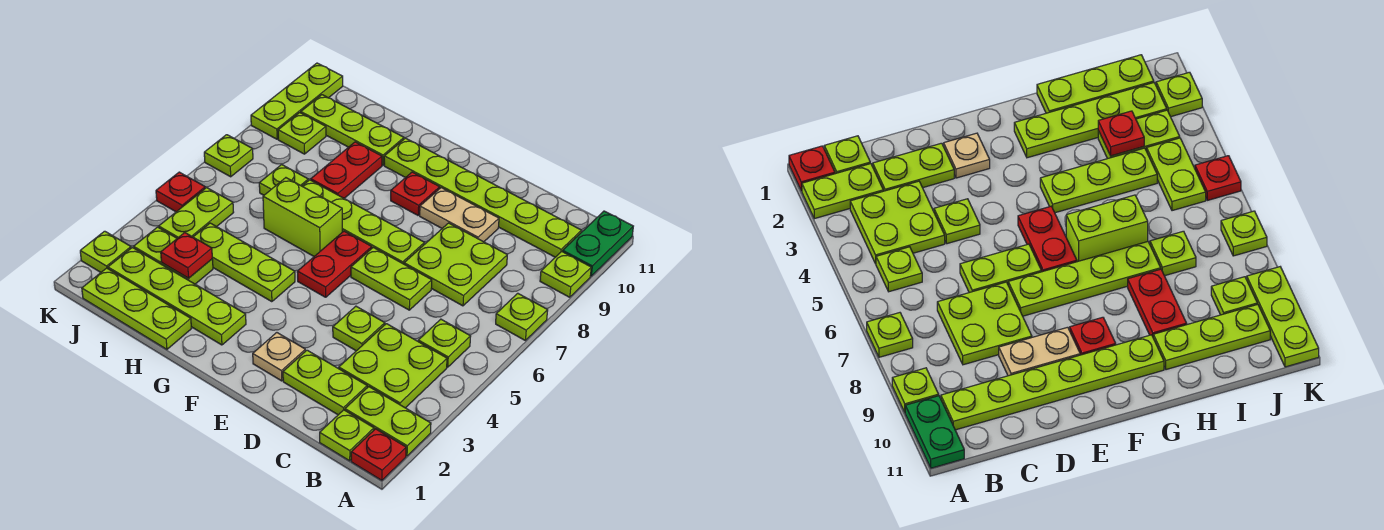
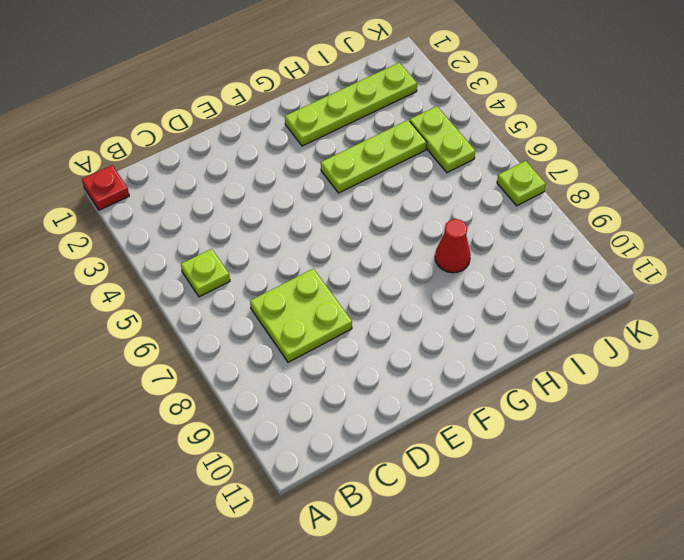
red cone H8 level 1 -> red plate H8:H9 level 1
none -> lime plate A2:B2 level 1
none -> lime plate A7 level 1
none -> lime plate A9 level 1
none -> green plate A10:A11 level 1

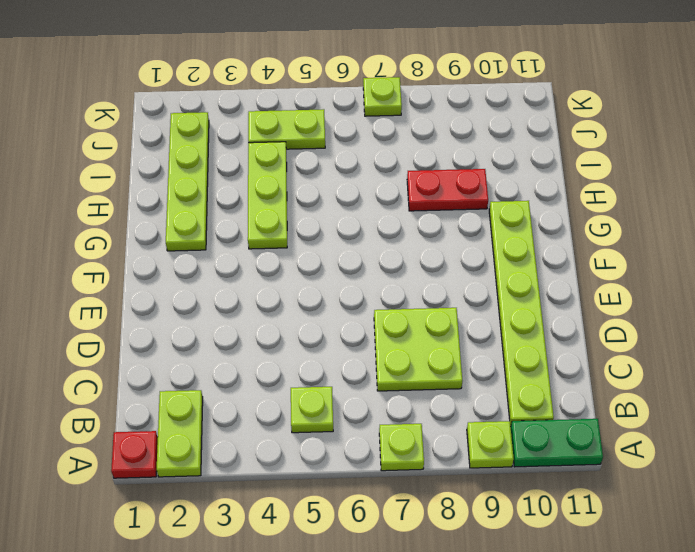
none -> lime plate B1 level 1
none -> lime plate B3:C4 level 1
none -> lime plate C2:D2 level 1
none -> lime plate D4 level 1

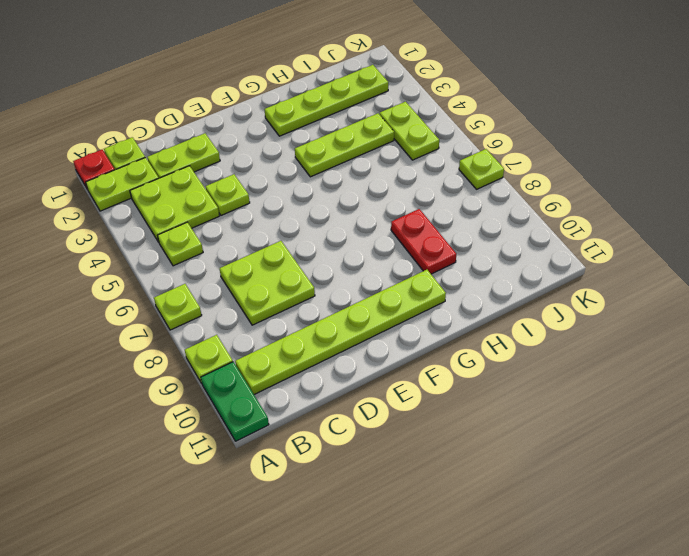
none -> lime plate D6:E6 level 1
none -> tan plate D9:E9 level 1
none -> tan plate E2 level 1
none -> lime plate E7:H7 level 1

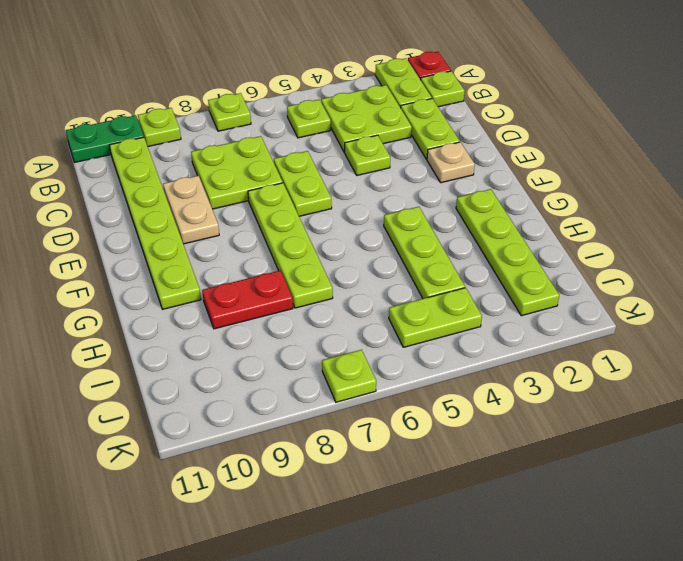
none -> red plate F5:F6 level 1
none -> red plate F9 level 1
none -> lime brick G6:H6 level 1
none -> lime plate H1:J1 level 1

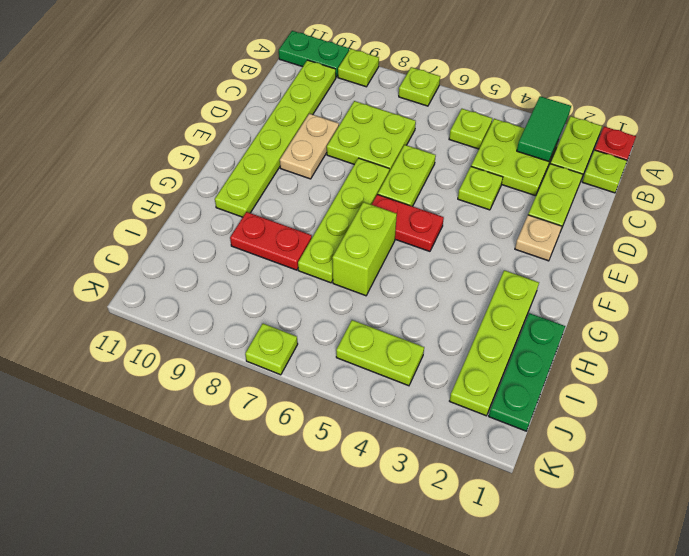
green tile A3:B3 level 2 -> none
green plate H1:J1 level 1 -> lime plate H1:J1 level 1
none -> red plate F9 level 1
none -> lime plate G4:I4 level 1
none -> lime plate H10:J10 level 1
none -> lime plate I3:J3 level 1

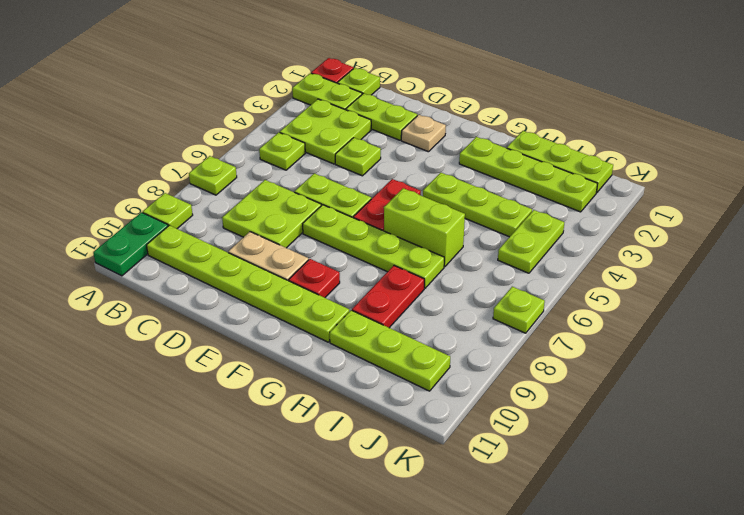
none -> lime plate I3:J3 level 1
none -> lime plate I7 level 1
none -> lime plate J9 level 1
none -> lime plate K2 level 1

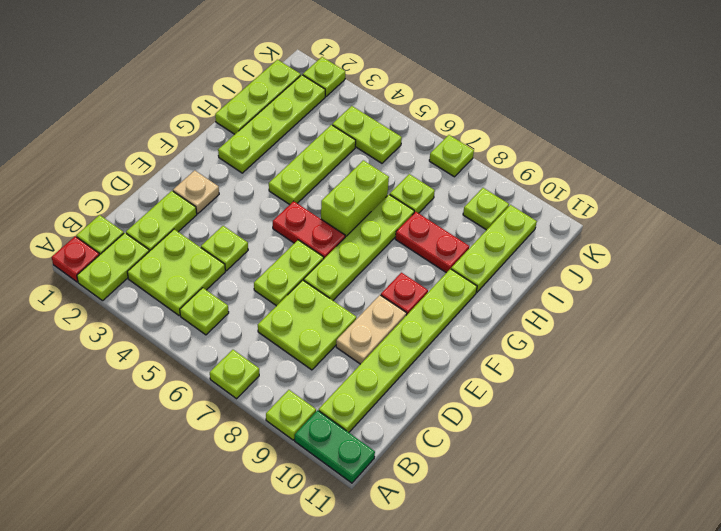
none -> lime plate I3:J3 level 1
none -> red plate K5 level 1
none -> lime plate K9:K11 level 1
none -> red plate I3 level 2

